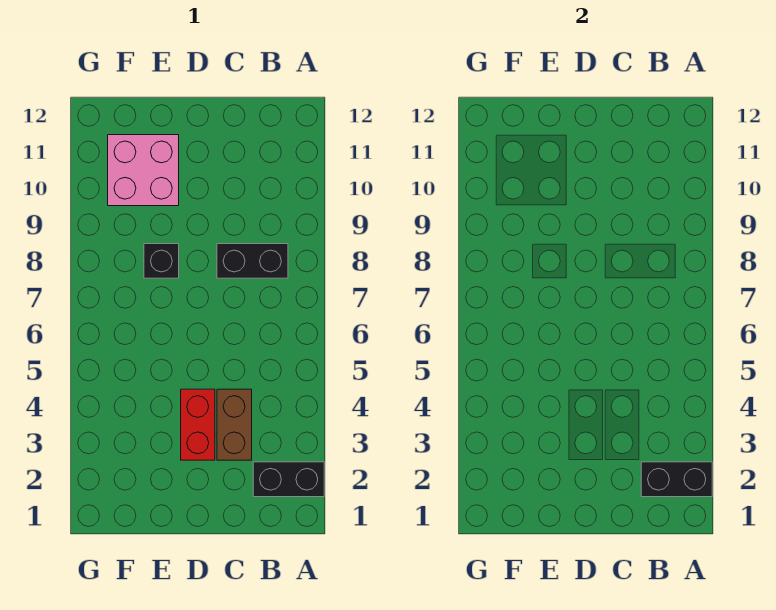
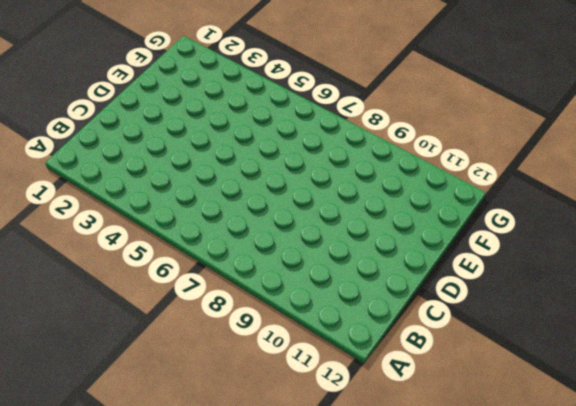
none -> black brick A2:B2 level 1
none -> black brick B8:C8 level 1

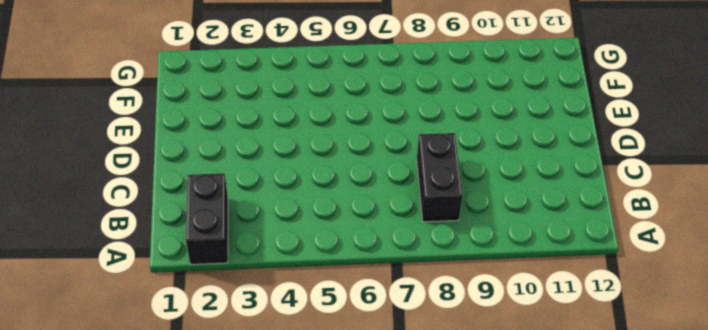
none -> brown brick C3:C4 level 1
none -> red brick D3:D4 level 1

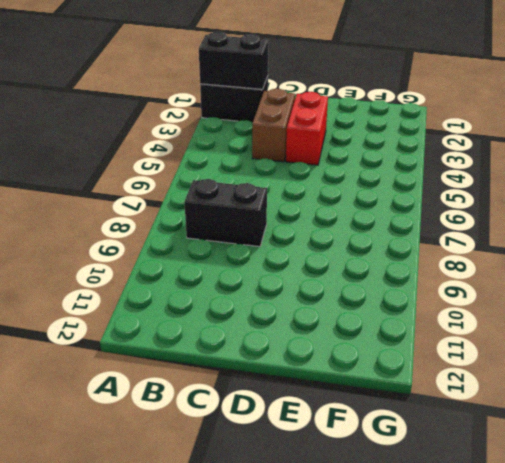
none -> black brick E8 level 1
none -> pink brick E10:F11 level 1

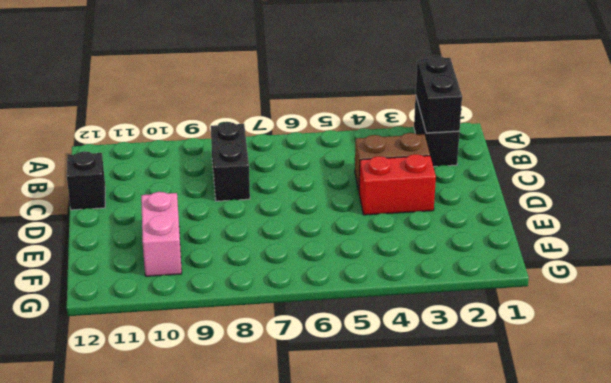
black brick C12 level 1 -> black brick E8 level 1
pink brick E10:F10 level 1 -> pink brick E10:F11 level 1

